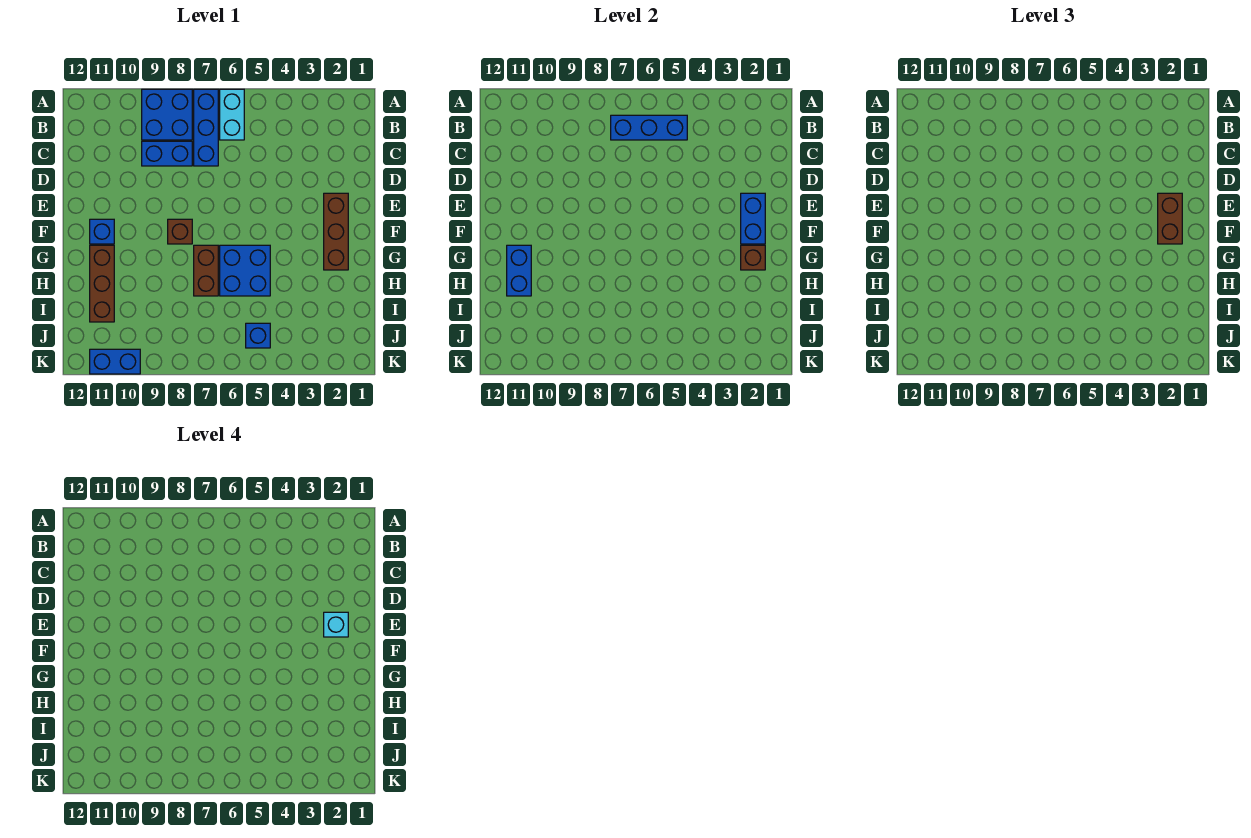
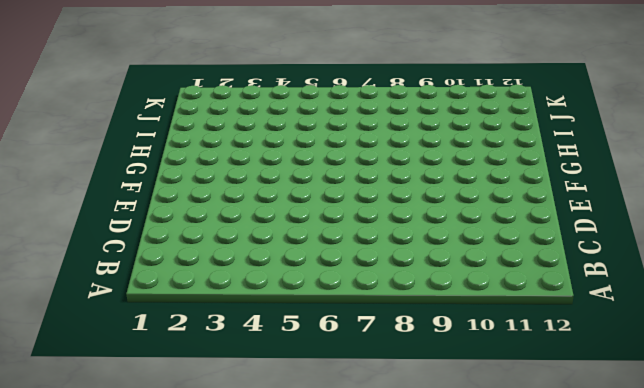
none -> cyan brick A6:B6 level 1
none -> blue brick A7:C7 level 1
none -> blue brick A8:B9 level 1

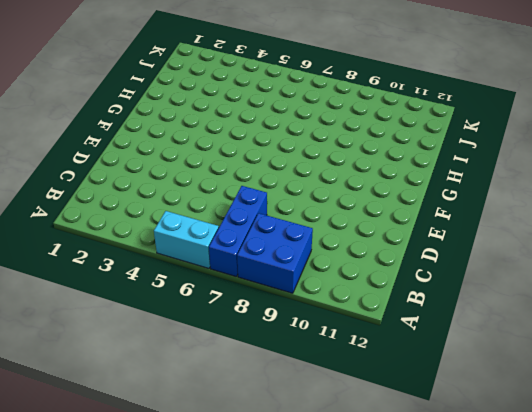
cyan brick A5:A6 level 1 -> cyan brick A6:B6 level 1
none -> blue brick C8:C9 level 1
none -> brown brick E2:G2 level 1
none -> brown brick F8 level 1

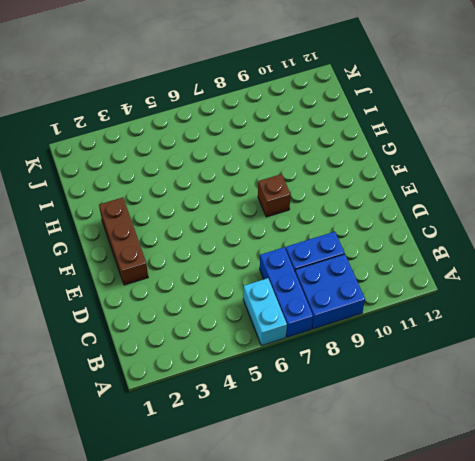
none -> blue brick F11 level 1
none -> blue brick G5:H6 level 1
none -> brown brick G7:H7 level 1

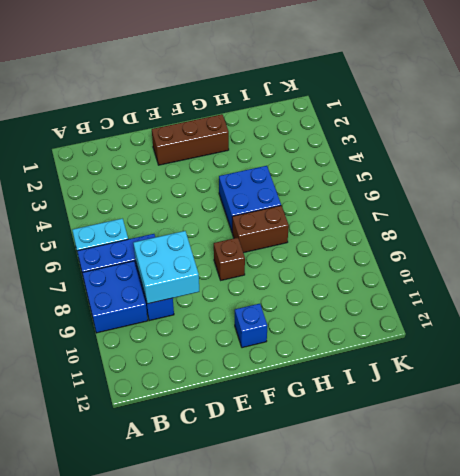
cyan brick C8:D9 level 2 -> none
none -> brown brick G11:I11 level 1
none -> blue brick J5 level 1
none -> blue brick K10:K11 level 1

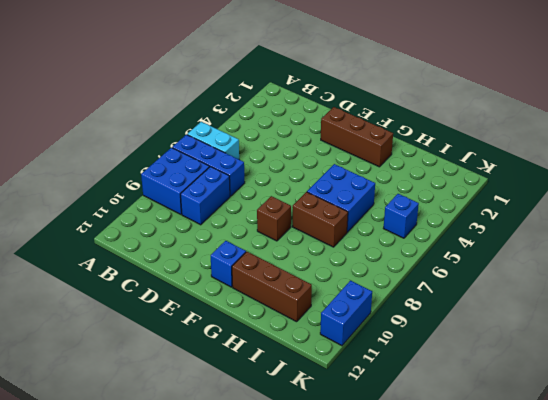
none -> blue brick B5:B7 level 2
none -> blue brick E2:F2 level 2
none -> brown brick G2 level 2

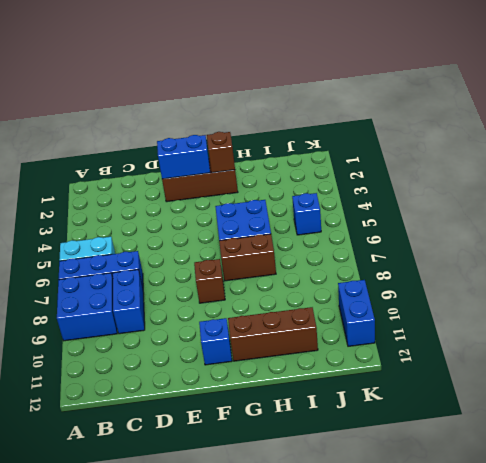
none -> blue brick B5:B7 level 2
none -> blue brick G11:H11 level 2
none -> brown brick E2:F2 level 3

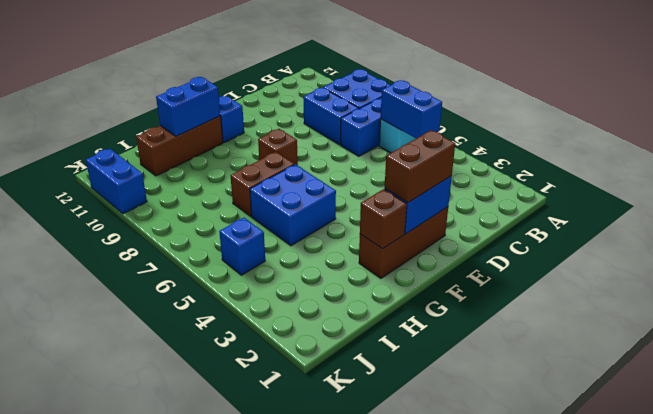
blue brick B5:B6 level 2 -> blue brick B5:B7 level 2
none -> cyan brick E2 level 4

